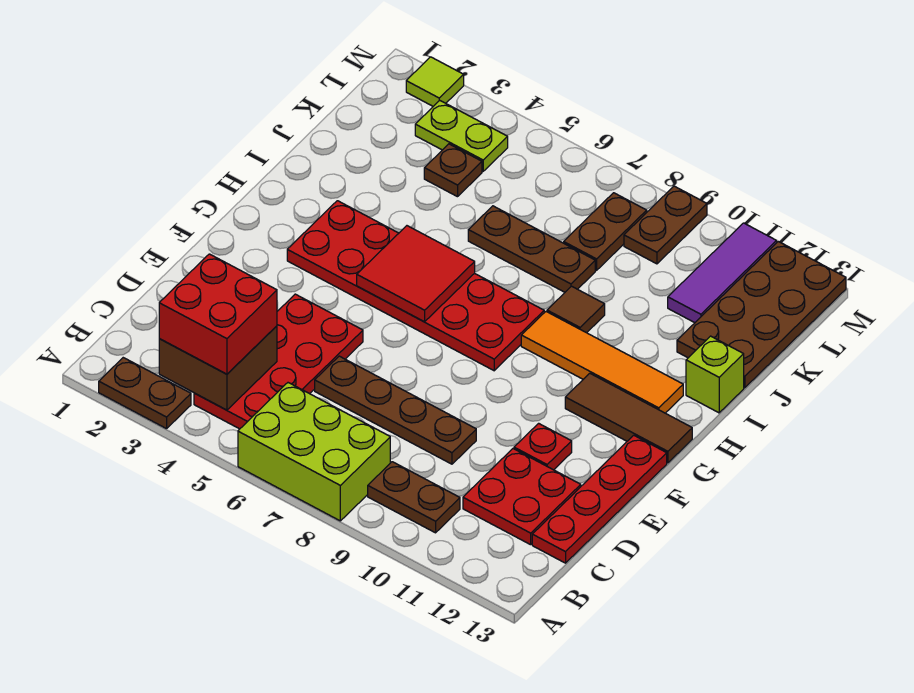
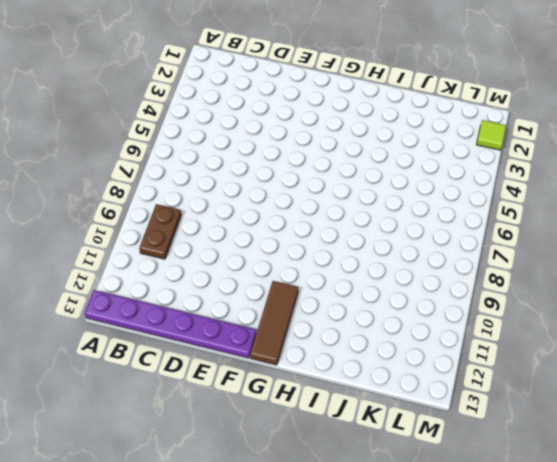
purple plate A13:F13 level 1 -> red plate C13:F13 level 1
none -> brown plate A2:A3 level 1
none -> lime brick A6:B8 level 1
none -> red plate B4:E5 level 1

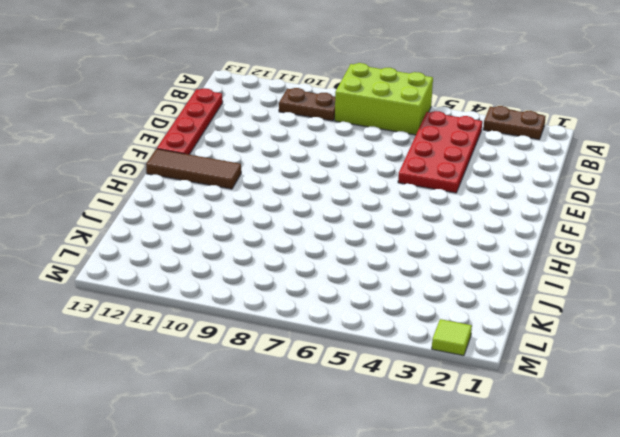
none -> red plate C11:D12 level 1
none -> brown plate D6:D9 level 1
none -> red plate E11 level 1

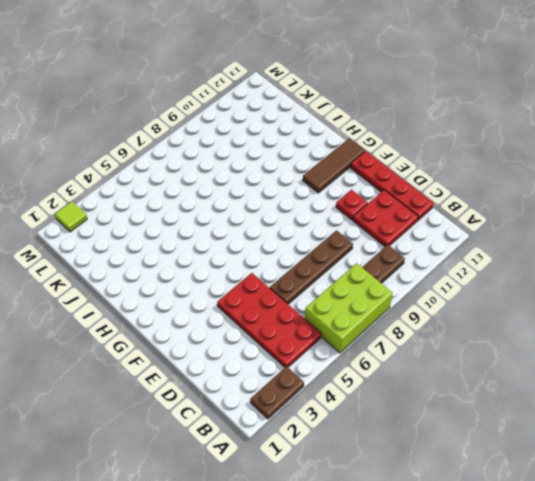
none -> red plate G3:H8 level 1
none -> orange tile H9:H12 level 1
none -> brown tile I9 level 1

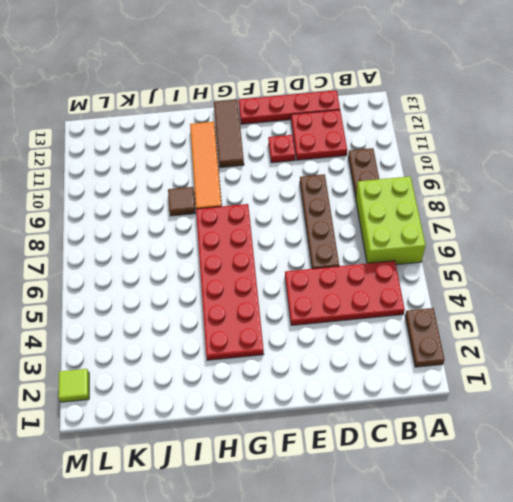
none -> lime brick I13 level 1
none -> brown plate J6:J8 level 1
none -> brown plate J12:M13 level 1

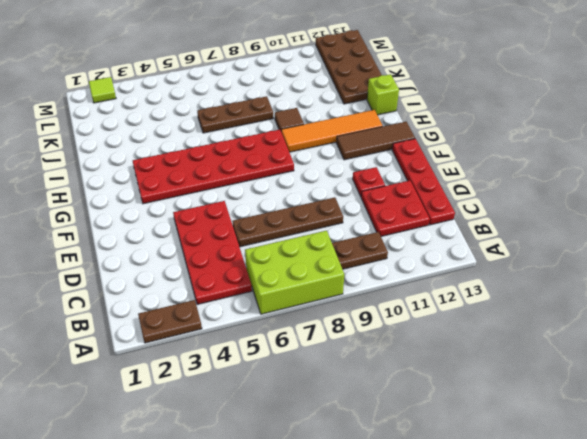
none -> brown plate K4 level 1
none -> brown plate K8:L8 level 1
none -> purple tile K11:M11 level 1

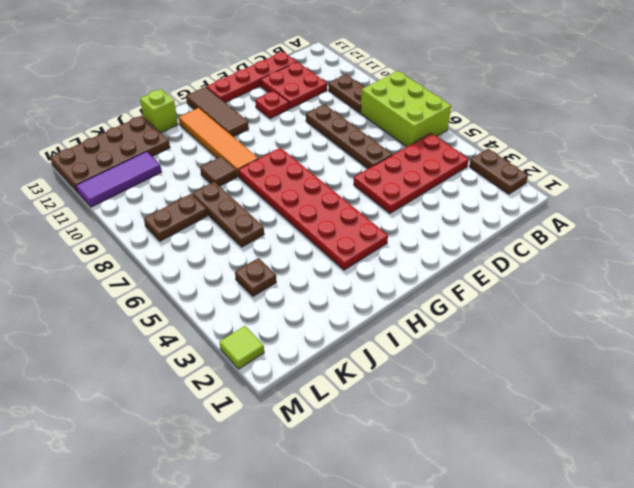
none -> lime plate L3:L4 level 1
none -> brown plate L9:M9 level 1
none -> brown brick B3:C4 level 2

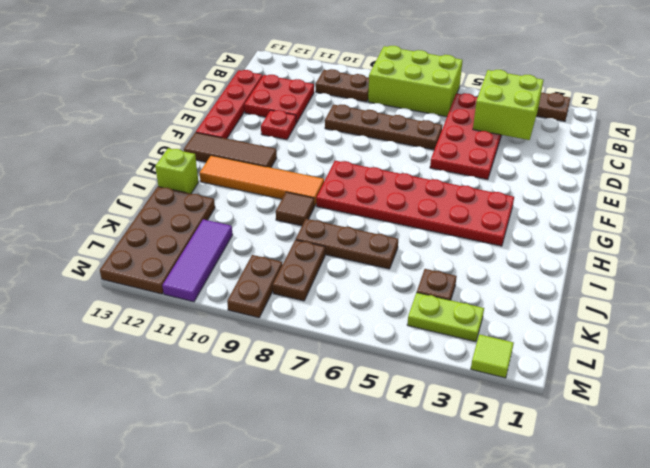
lime brick B3:C4 level 2 -> brown brick B3:C4 level 2
none -> red tile G5:H6 level 2
none -> red brick B3:C4 level 3

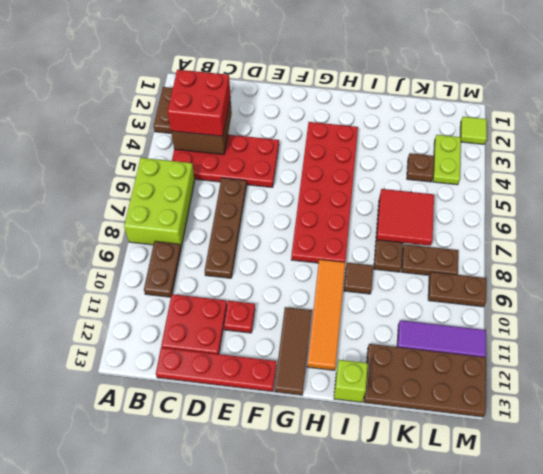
red tile J6:K7 level 2 -> red tile G5:H6 level 2

